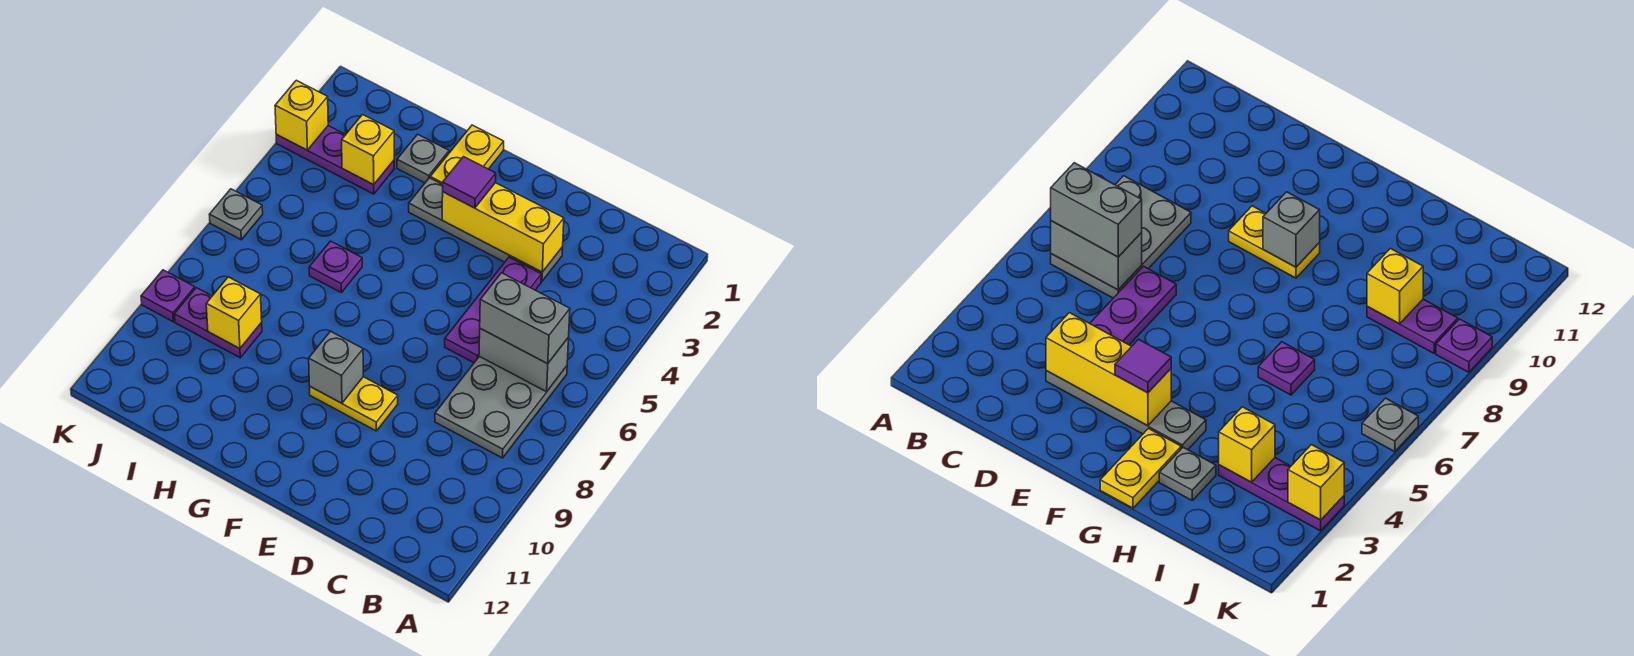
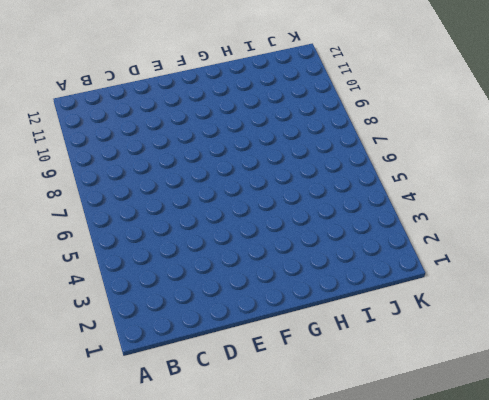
none -> grey plate B6:C8 level 1
none -> grey plate D3:G3 level 1
none -> purple plate D4:D6 level 1

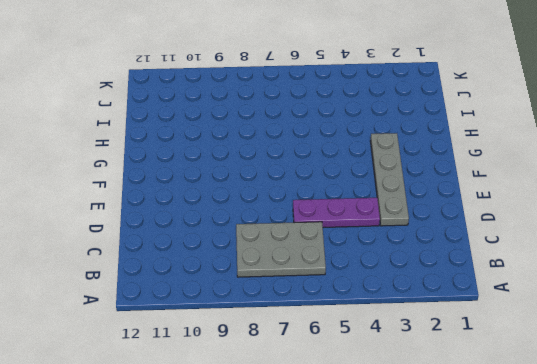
none -> yellow plate E9:F9 level 1
none -> yellow plate G1:G2 level 1
none -> grey plate H2 level 1

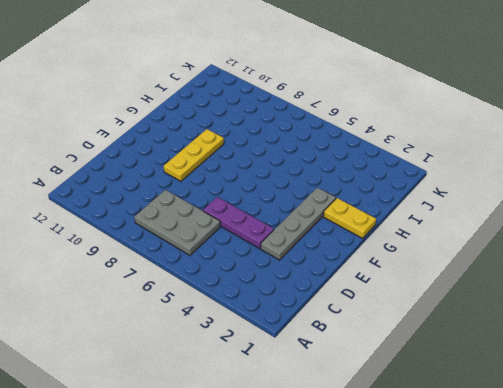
yellow plate E9:G9 level 1 -> yellow plate E9:F9 level 1
none -> grey plate H2 level 1
none -> purple plate H6 level 1
none -> purple plate I3:K3 level 1

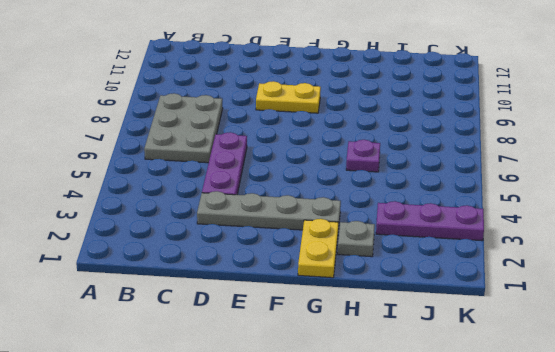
none -> purple plate I9:J9 level 1
none -> grey plate K6 level 1
none -> purple plate K9 level 1

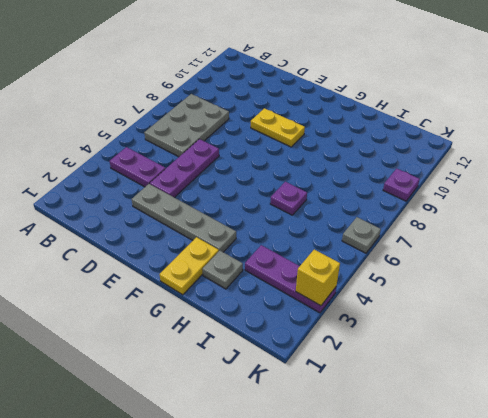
purple plate B4:C4 level 1 -> purple plate I9:J9 level 1
none -> grey brick B6:C6 level 2
none -> yellow brick D3:F3 level 2
none -> grey brick F9 level 2

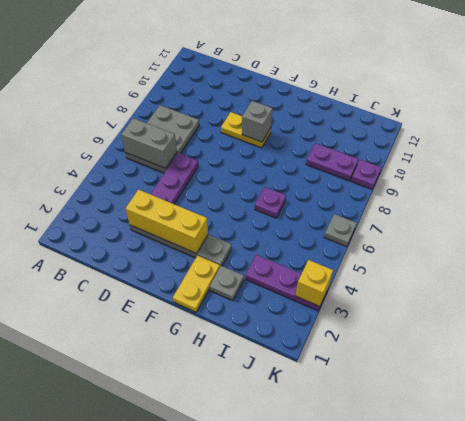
none -> yellow brick I3 level 2
none -> yellow brick I9 level 2
none -> grey brick B6:C6 level 3

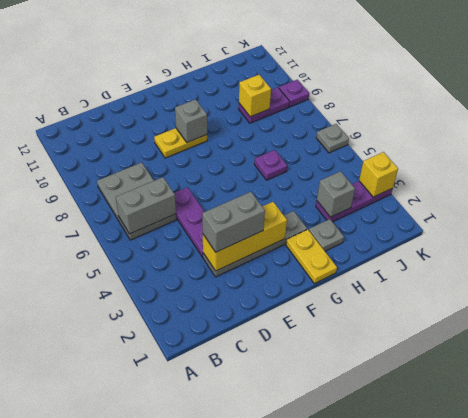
grey brick D3:E3 level 3 -> grey brick B6:C6 level 3
grey brick I3 level 2 -> yellow brick I3 level 2
none -> purple tile F3 level 3

